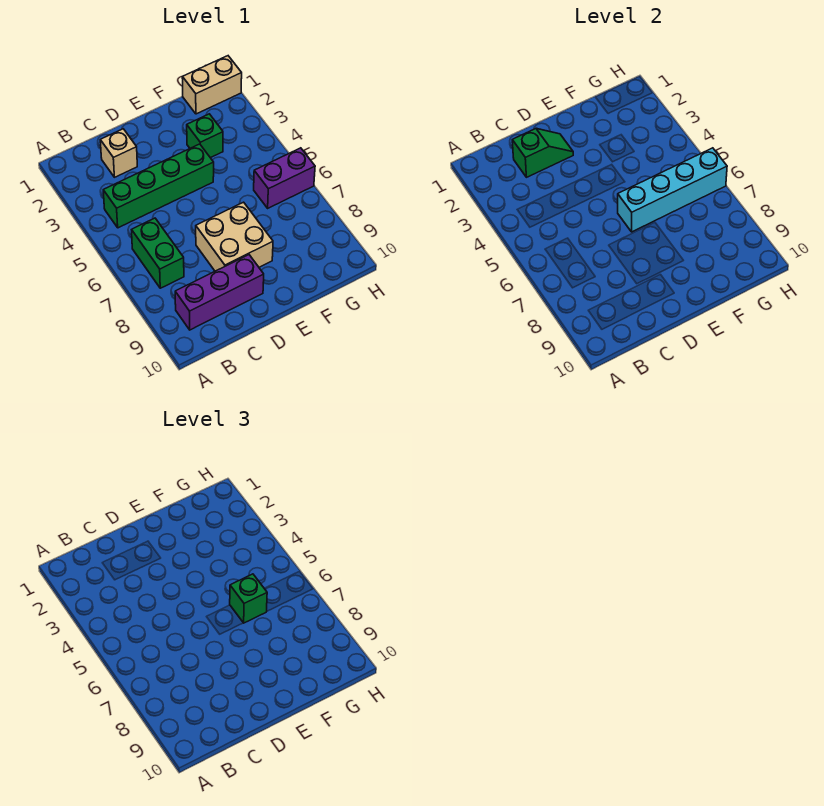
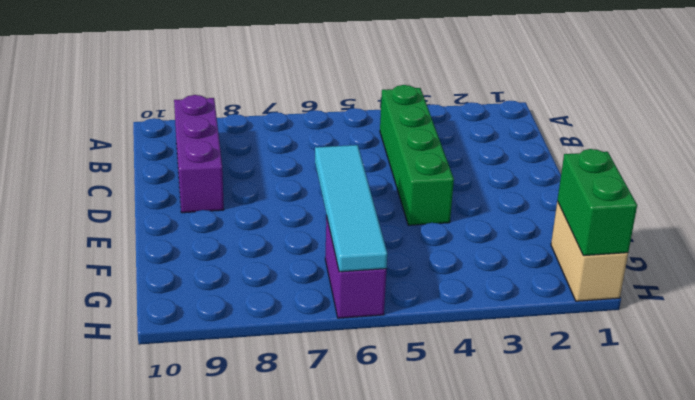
cyan tile E6:H6 level 2 -> cyan brick E6:H6 level 2
green brick G1:H1 level 2 -> green brick B6:B7 level 1
none -> tan brick C2 level 1
none -> tan brick D7:E8 level 1

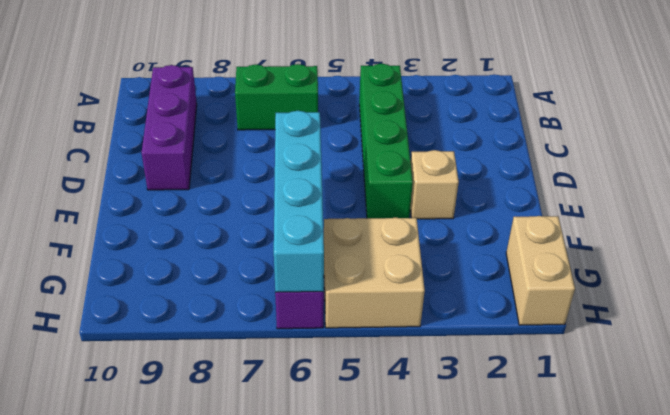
tan brick E3 level 1 -> tan brick C2 level 1
tan brick G4:H5 level 1 -> tan brick D7:E8 level 1
none -> green brick F3 level 1
none -> green slope C2:D2 level 2 top C

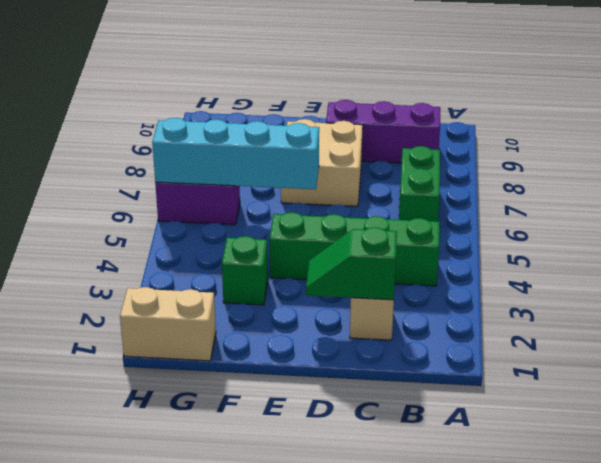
none -> green brick F6 level 3

